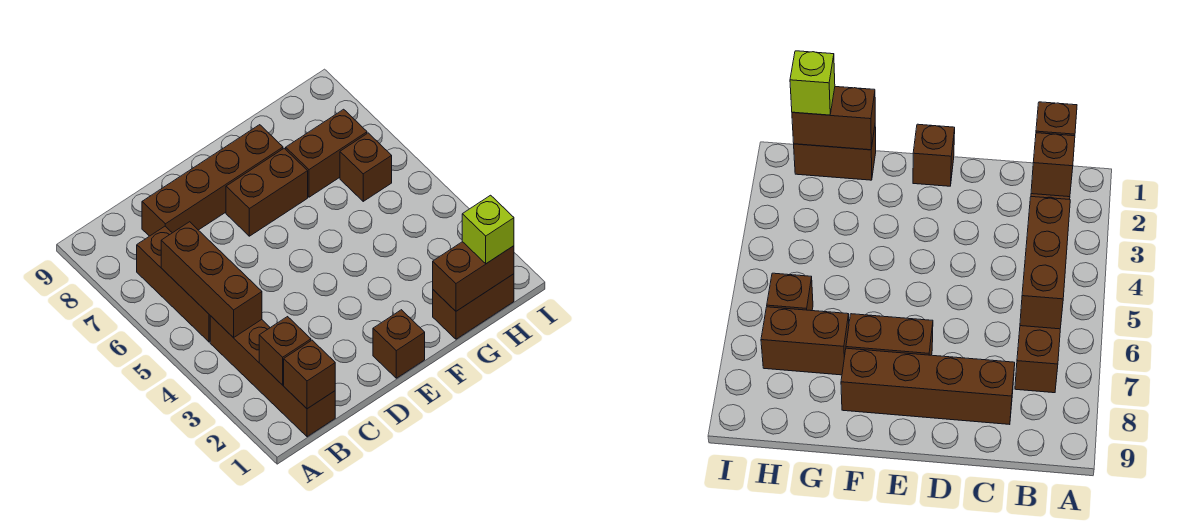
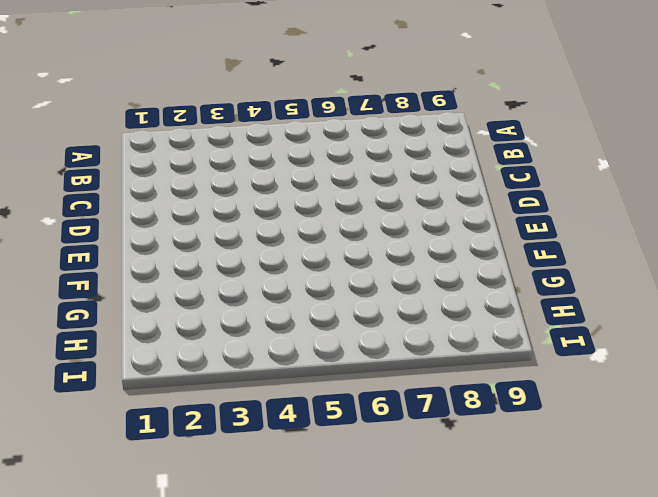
none -> brown brick B1:B4 level 1
none -> brown brick B5:B7 level 1
none -> brown brick C8:F8 level 1

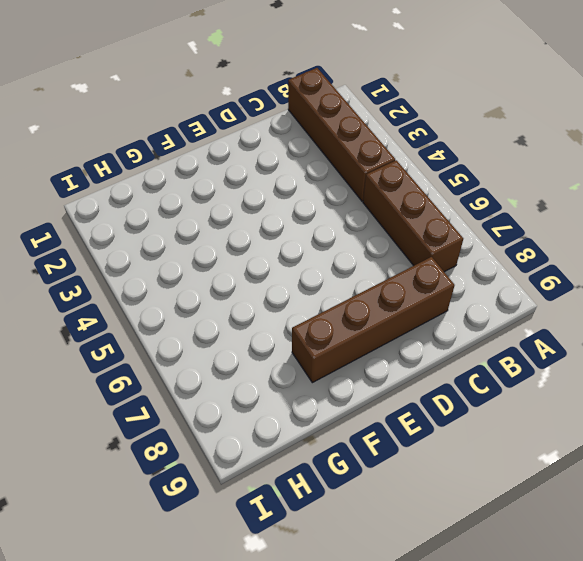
none -> brown brick E1 level 1
none -> brown brick E7:F7 level 1
none -> brown brick G1:H1 level 1

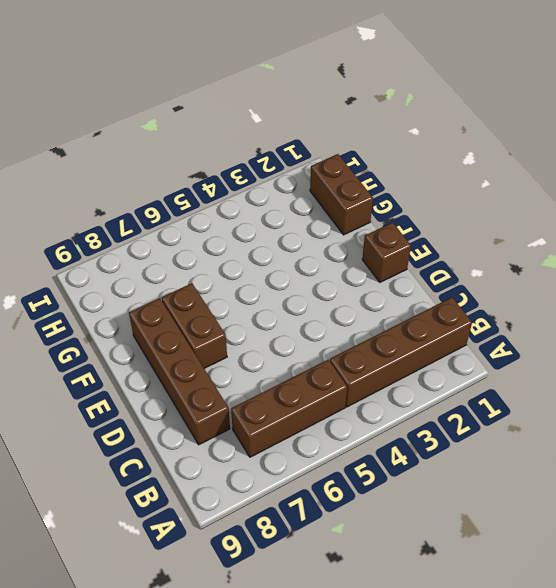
none -> brown brick G7:H7 level 1
none -> brown brick H6 level 1
none -> brown brick B1 level 2

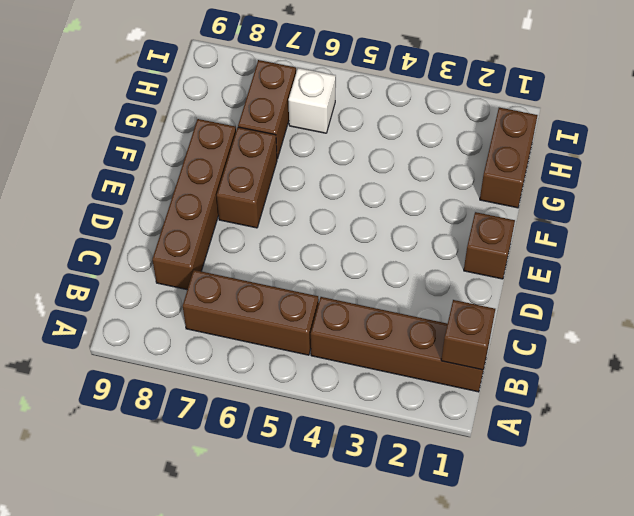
white brick H6 level 1 -> brown brick H6 level 1
none -> brown brick B2 level 2
none -> brown brick B4:B6 level 2
none -> brown brick G1:H1 level 2

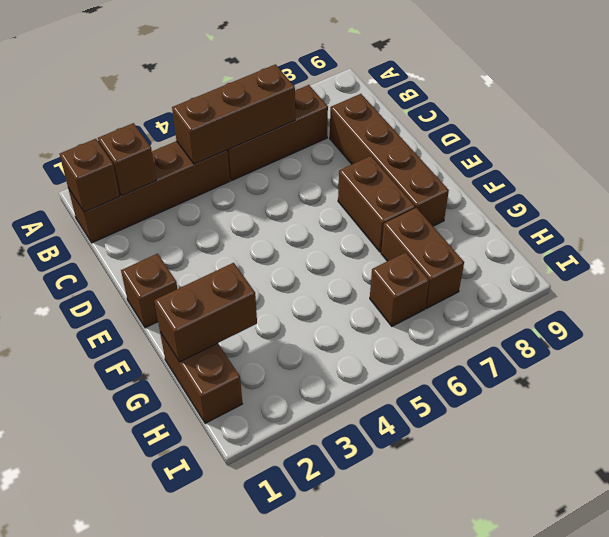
brown brick G1:G2 level 2 -> brown brick G1:H1 level 2
none -> lime brick H1 level 3

